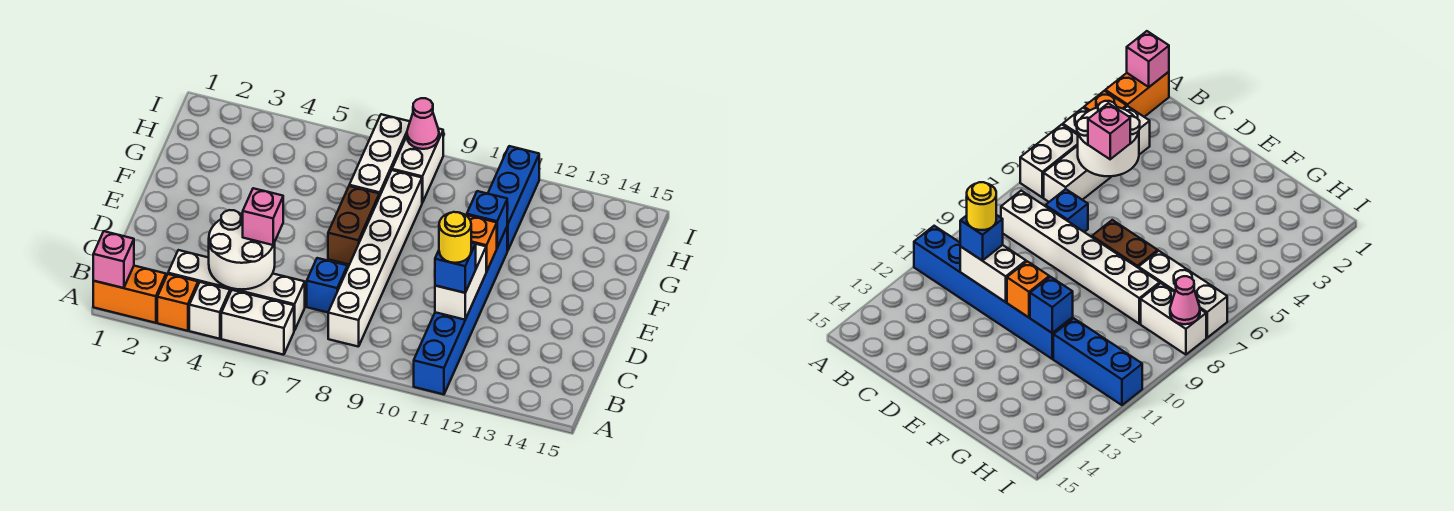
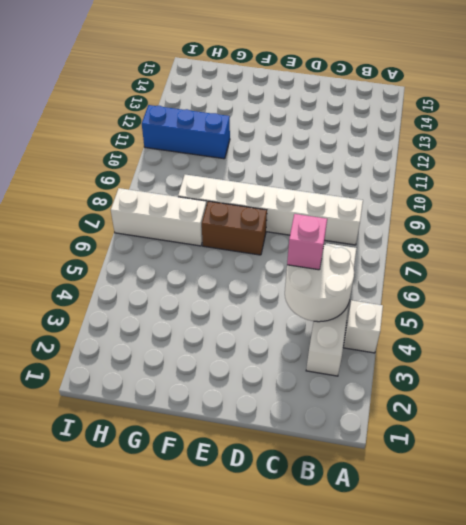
none -> orange brick A1:A2 level 1
none -> orange brick A3 level 1
none -> white brick A5:A6 level 1

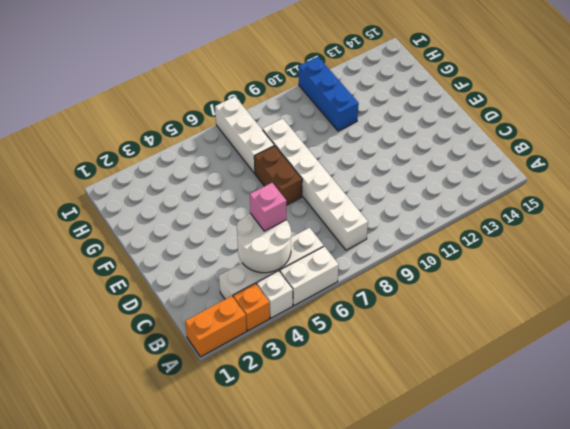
none -> blue brick A11:F11 level 1
none -> blue brick C7 level 1
none -> white brick H8:I8 level 1

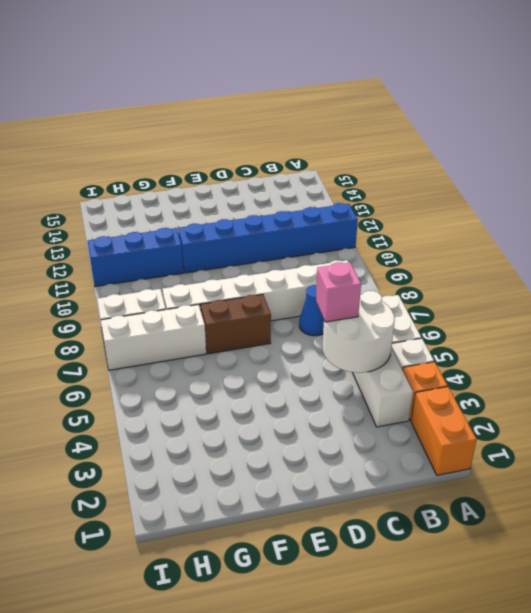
blue cone C7 level 1 -> blue brick C7 level 1
none -> pink brick A1 level 2
none -> white brick C11:D11 level 2
none -> orange brick E11 level 2

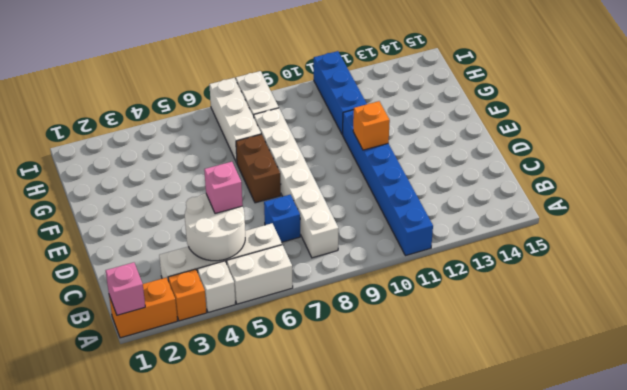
none -> white brick C11:D11 level 2
none -> blue brick F11 level 2
none -> pink cone I8 level 2

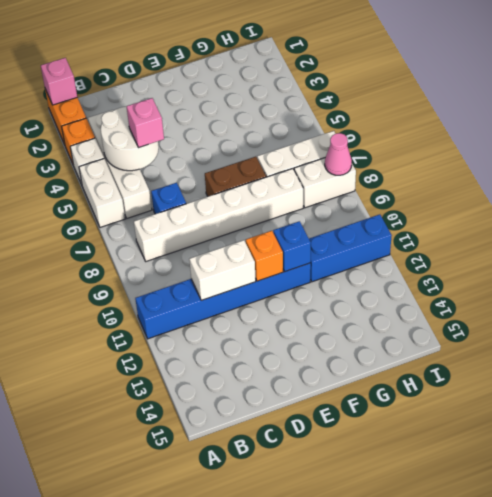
none -> blue brick C11 level 3
none -> yellow round brick C11 level 4

